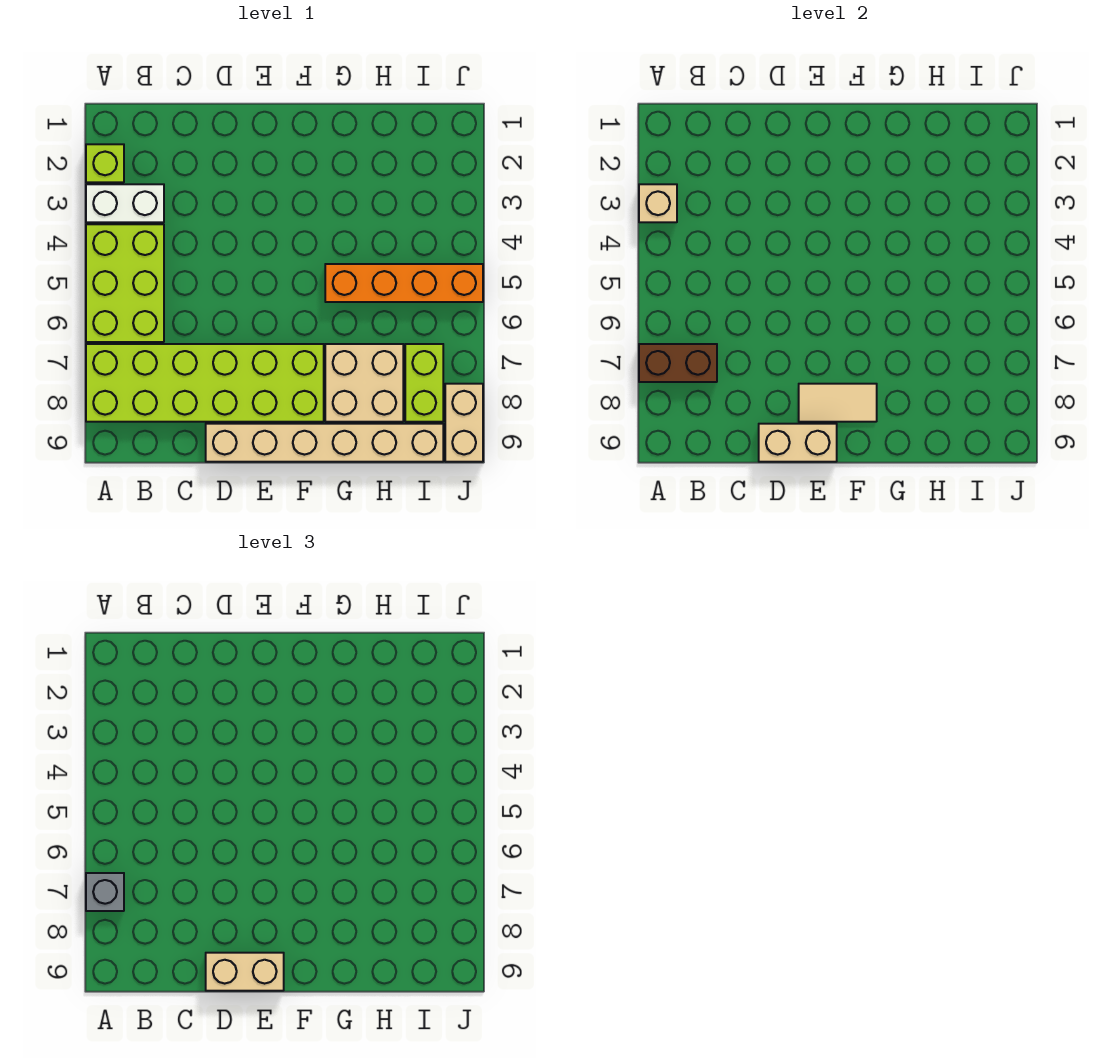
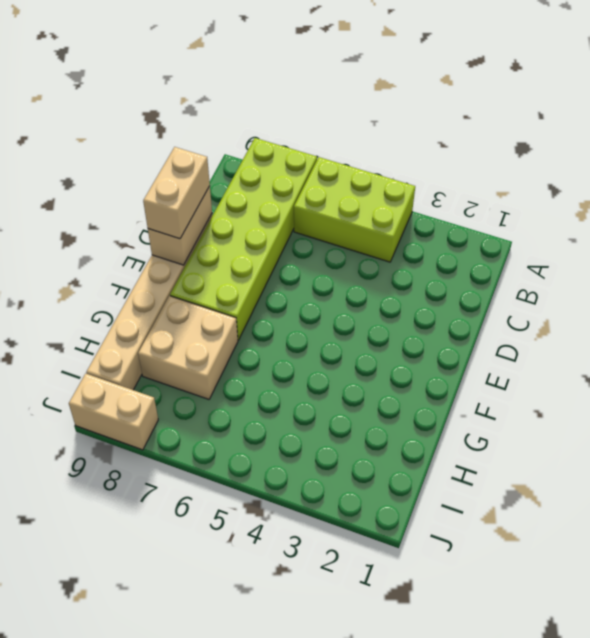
none -> lime brick A2 level 1
none -> white brick A3:B3 level 1
none -> orange brick G5:J5 level 1

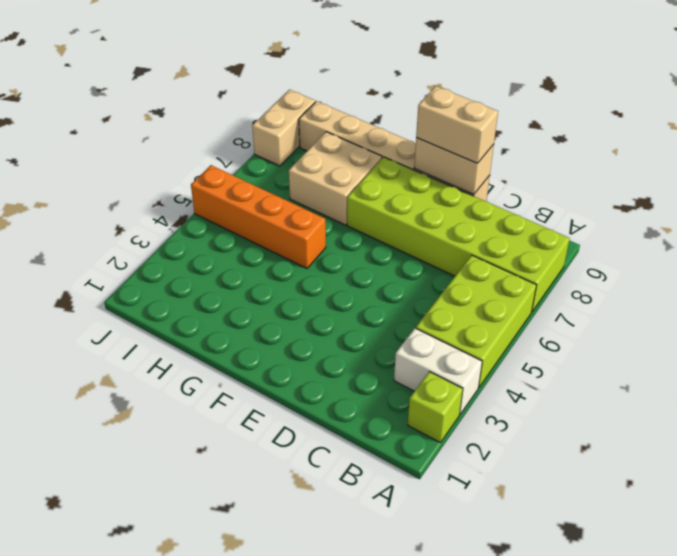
none -> lime brick I7:I8 level 1
none -> tan brick A3 level 2
none -> brown brick A7:B7 level 2

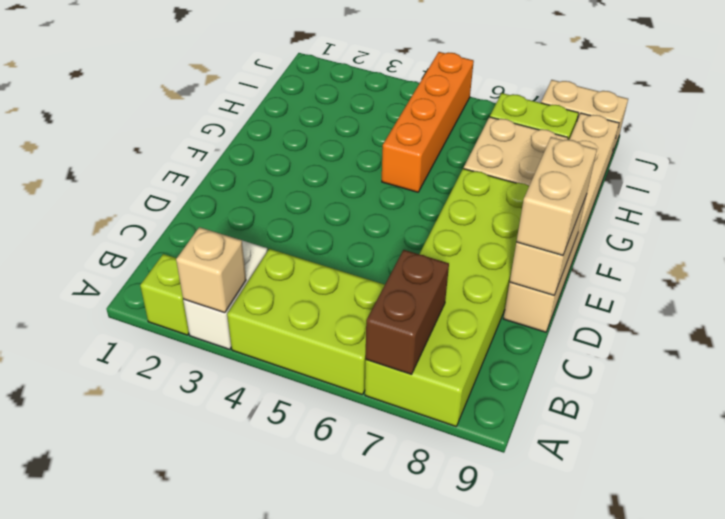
none -> tan tile E8:F8 level 2
none -> grey brick A7 level 3

